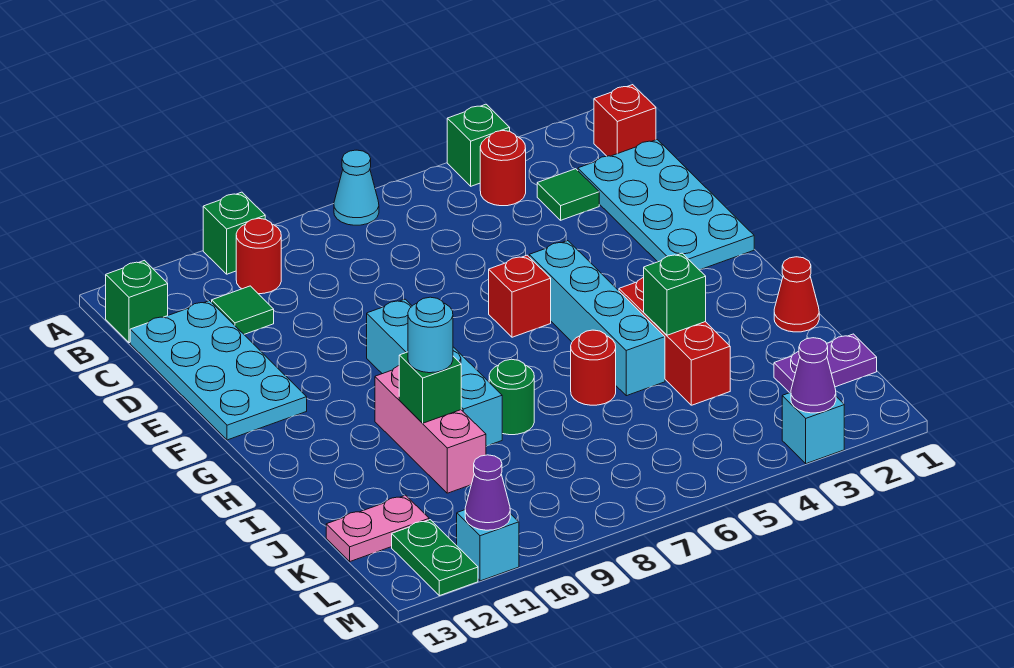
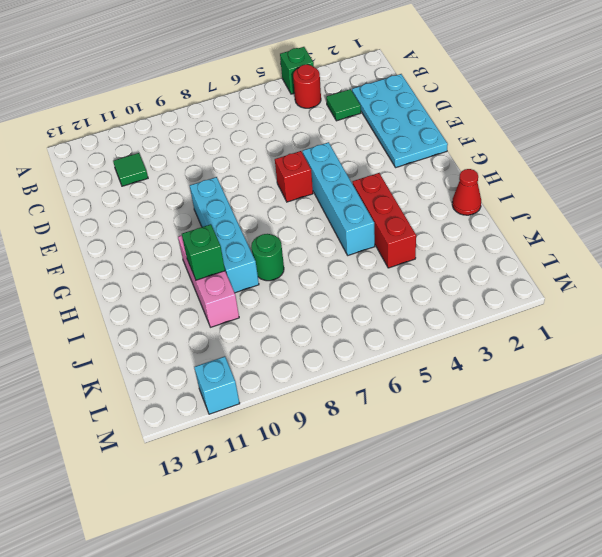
none -> cyan cone A7 level 1
none -> green brick A10 level 1
none -> red brick B1 level 1

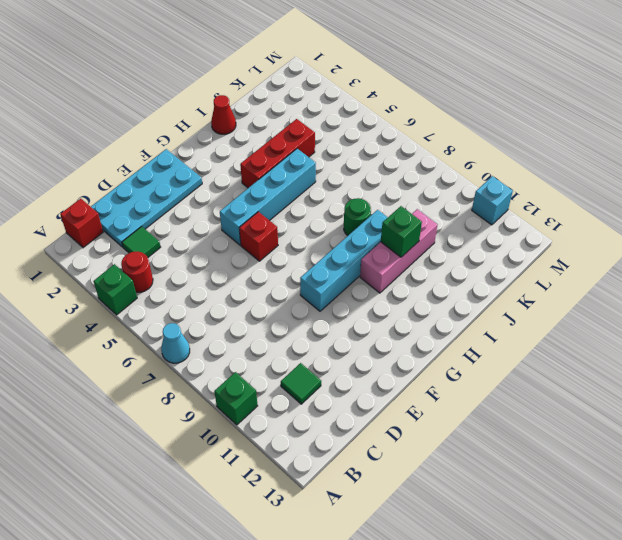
none -> red round brick B10 level 1
none -> green brick B13 level 1
none -> cyan plate C12:F13 level 1

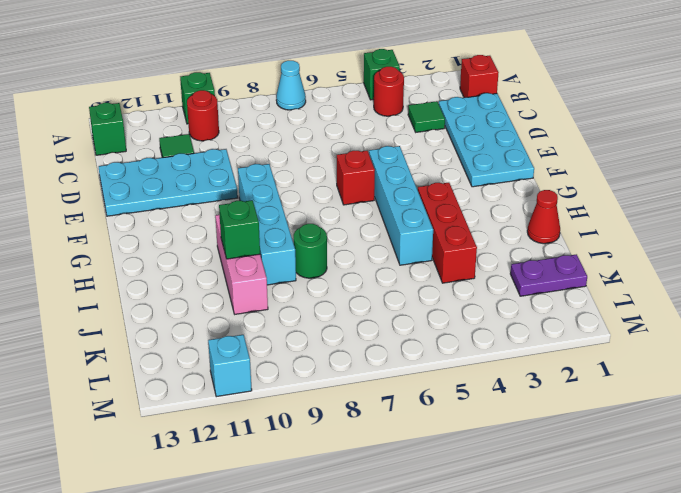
cyan plate D10:E13 level 1 -> cyan plate C12:F13 level 1
none -> red round brick I6 level 1
none -> pink plate K12:K13 level 1
none -> green plate L12:M12 level 1

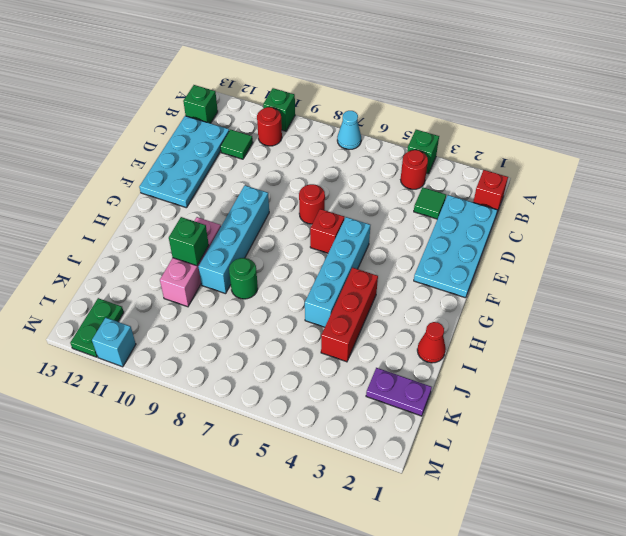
red round brick E7 level 1 -> red round brick I6 level 1
none -> pink plate K12:K13 level 1
none -> cyan brick M3 level 1
none -> green brick I4 level 2

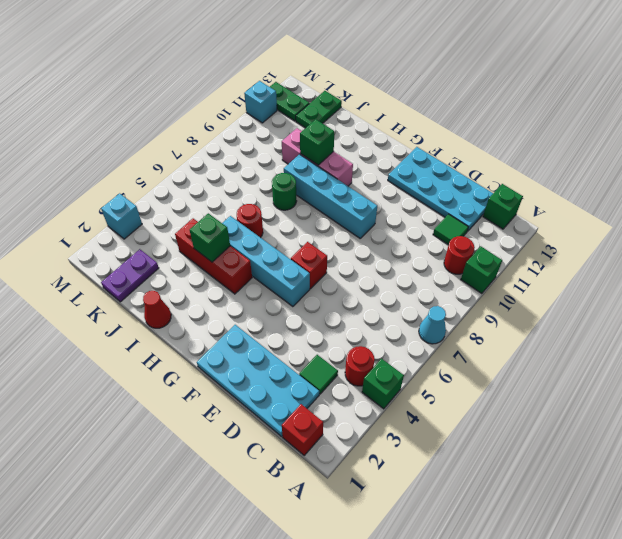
green plate K12:K13 level 1 -> pink plate K12:K13 level 1
none -> purple cone M3 level 2
none -> purple cone M11 level 2
none -> cyan round brick I10 level 3

